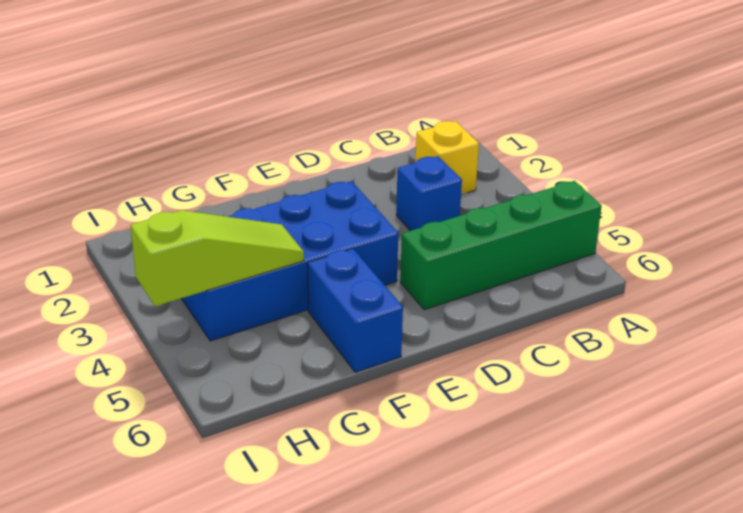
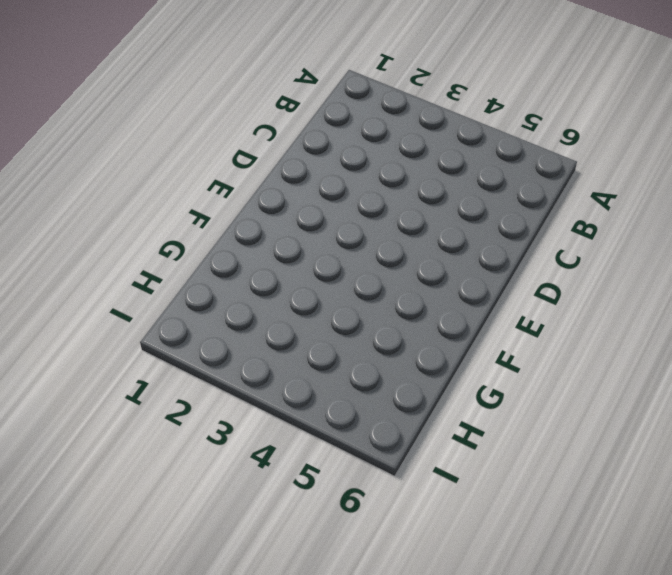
none -> green brick A5:D5 level 1
none -> yellow brick B2 level 1

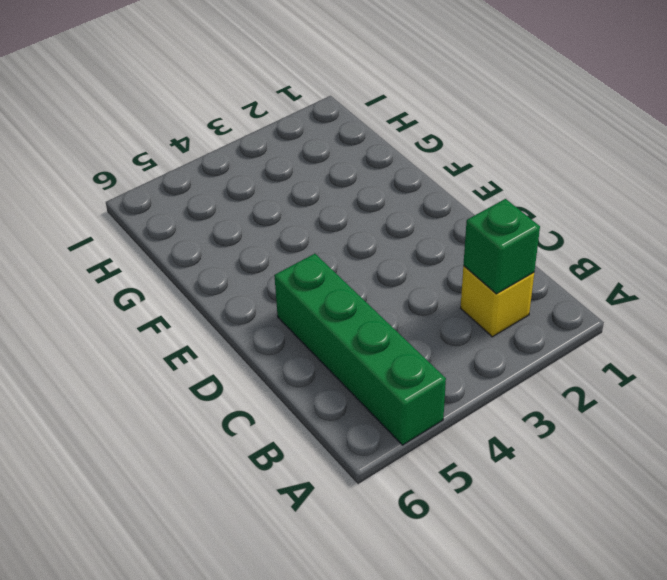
green brick B2 level 2 -> none
none -> blue brick C3 level 1
none -> blue brick E3:H4 level 1

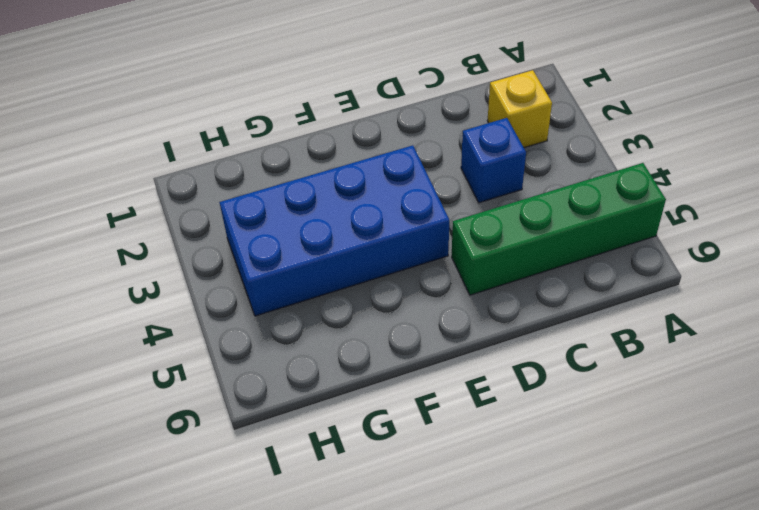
none -> blue brick F5:F6 level 1
none -> lime slope G4:I4 level 2 top I

